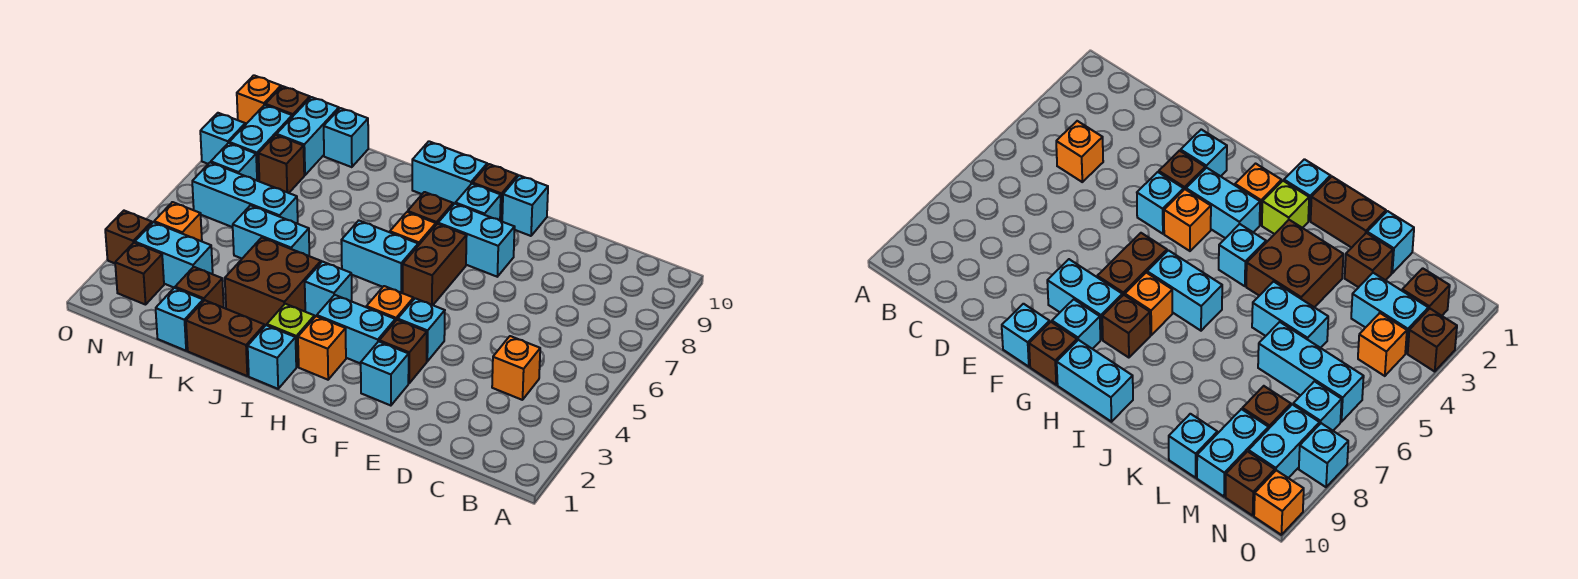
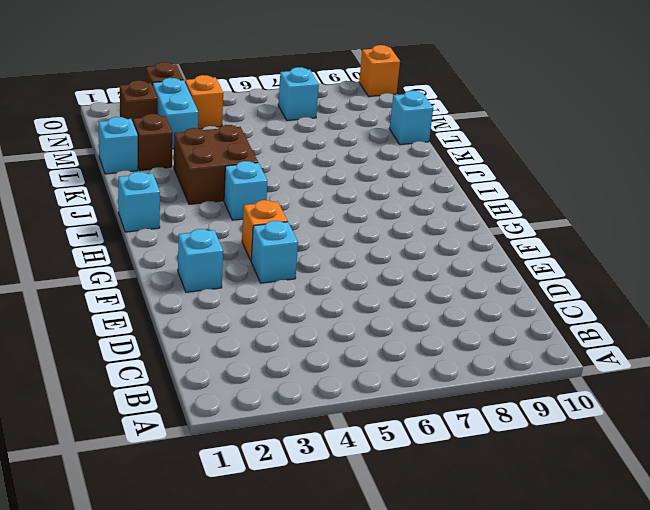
none -> orange brick C4 level 1
none -> brown brick F3 level 1
none -> cyan brick F8:G8 level 1
none -> cyan brick F10 level 1

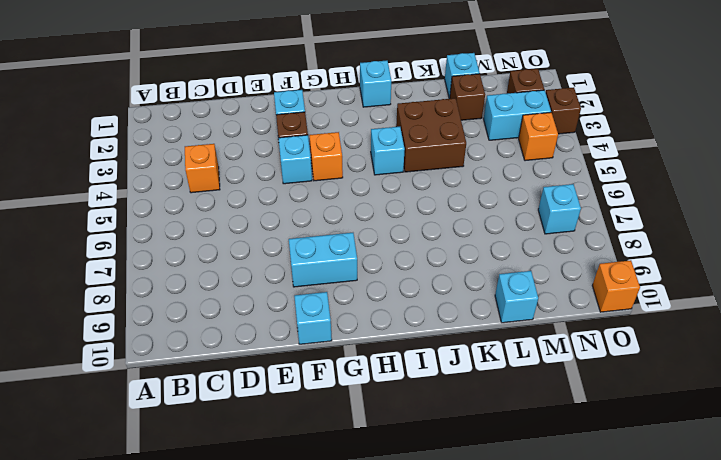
none -> cyan brick G3:H3 level 1
none -> brown brick G6:G7 level 1
none -> cyan brick G9 level 1
none -> brown brick G10 level 1

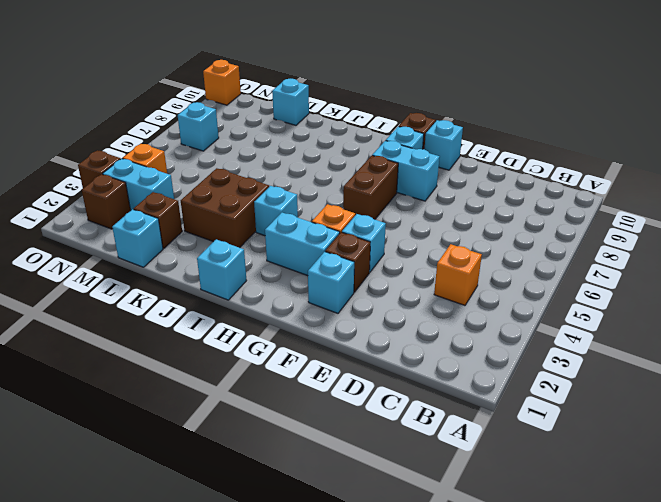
none -> orange brick H2 level 1
none -> cyan brick H6:I6 level 1
none -> orange brick H7 level 1
none -> brown brick H8 level 1

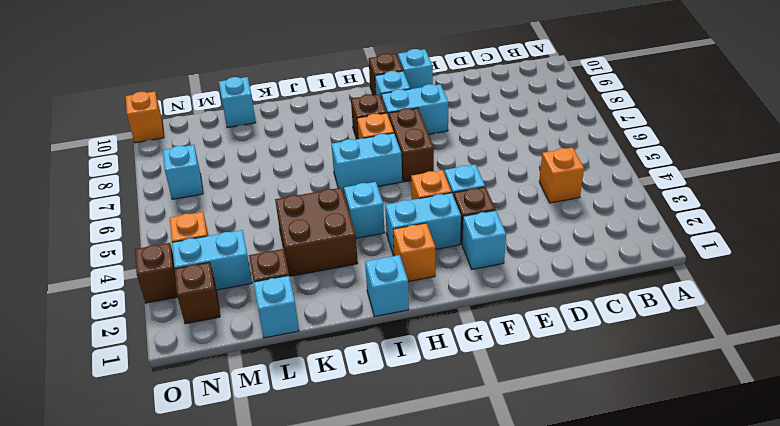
none -> cyan brick H10:I10 level 1
none -> lime brick I2 level 1
none -> brown brick J1:K1 level 1
none -> cyan brick K5:L5 level 1

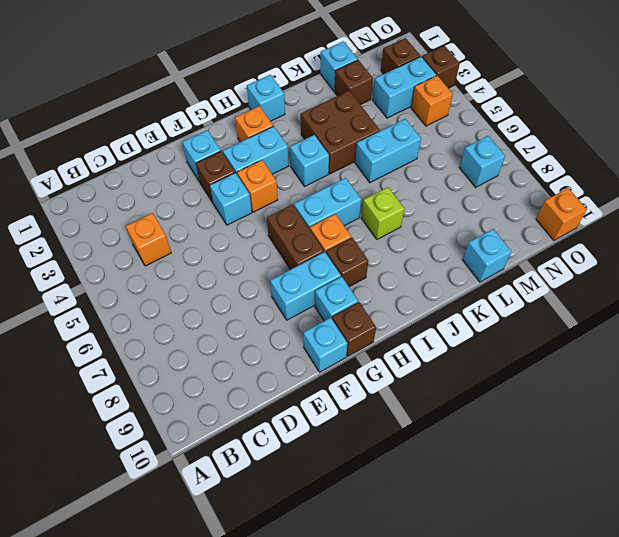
lime brick J7 level 1 -> lime brick I2 level 1
none -> cyan brick H10:I10 level 1
none -> brown brick J1:K1 level 1
none -> cyan brick L6:N6 level 1
none -> brown brick M8 level 1

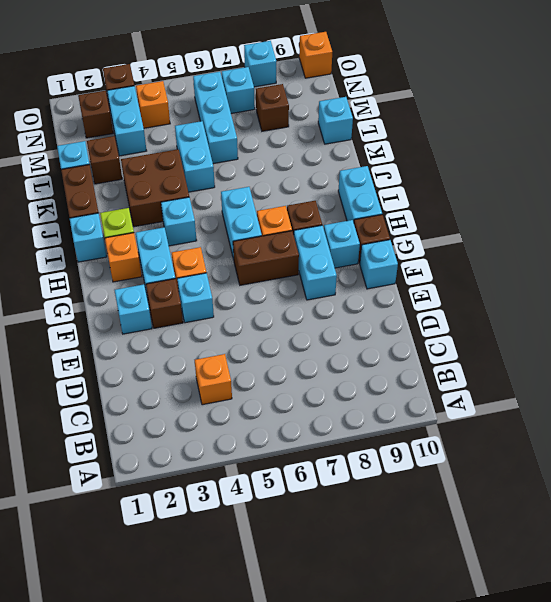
none -> cyan brick M9:M10 level 1
none -> cyan brick N8:N9 level 1
none -> brown brick N10 level 1

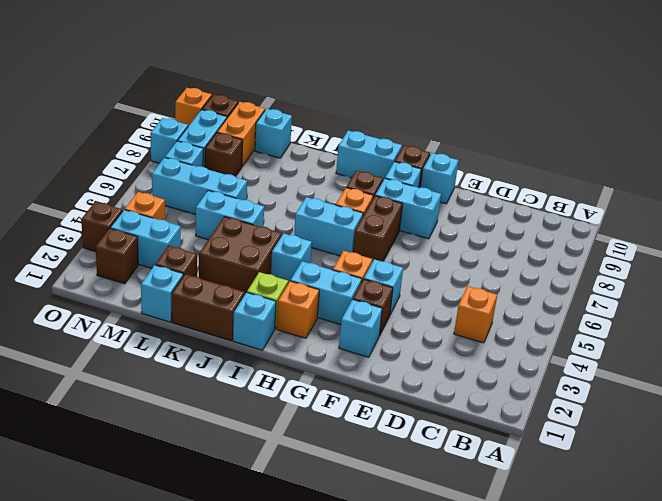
orange brick M9:M10 level 1 -> cyan brick M9:M10 level 1

